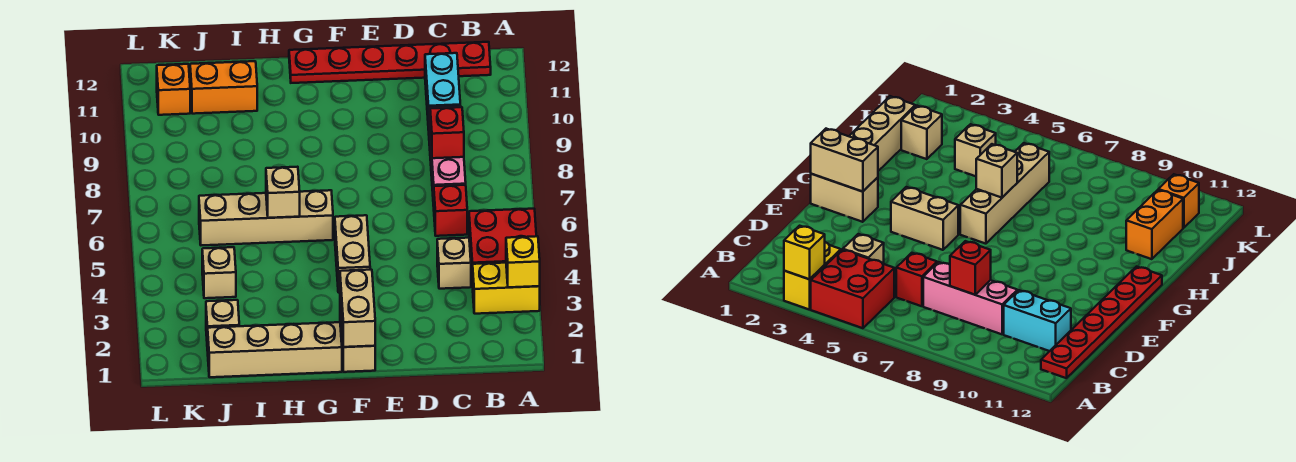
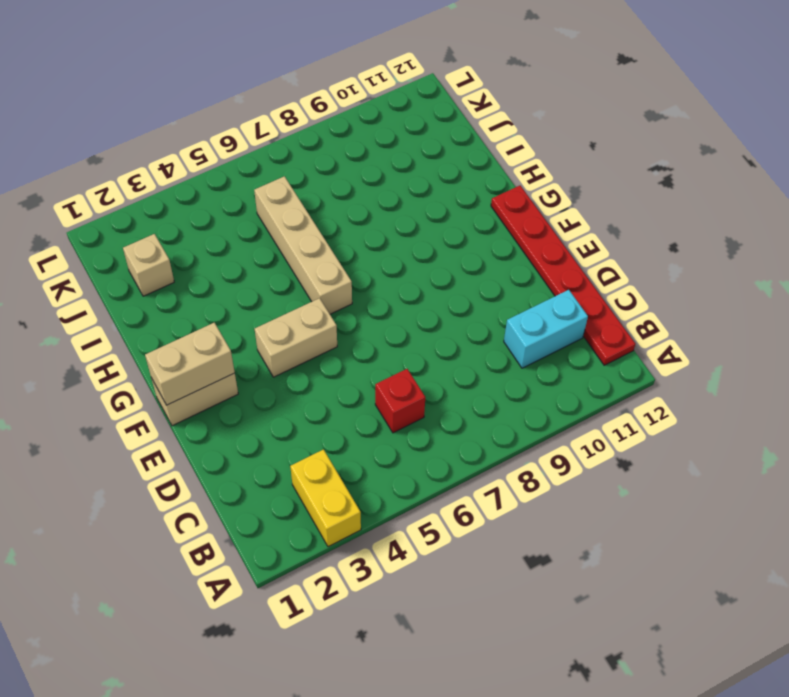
none -> red brick A4:B5 level 1
none -> tan brick C4 level 1
none -> pink brick C7:C9 level 1

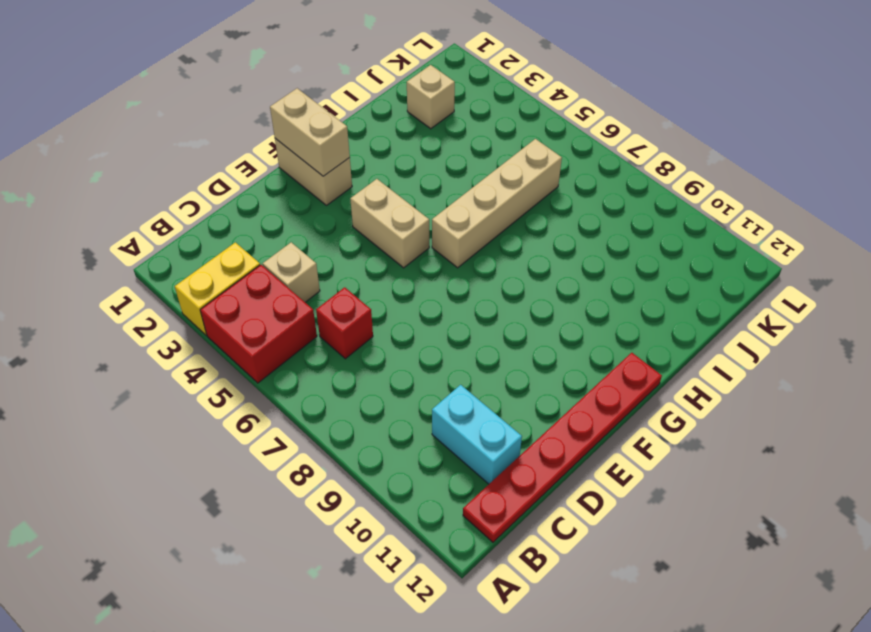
none -> pink brick C7:C9 level 1
none -> tan brick G1:J1 level 1
none -> orange brick I11:J11 level 1

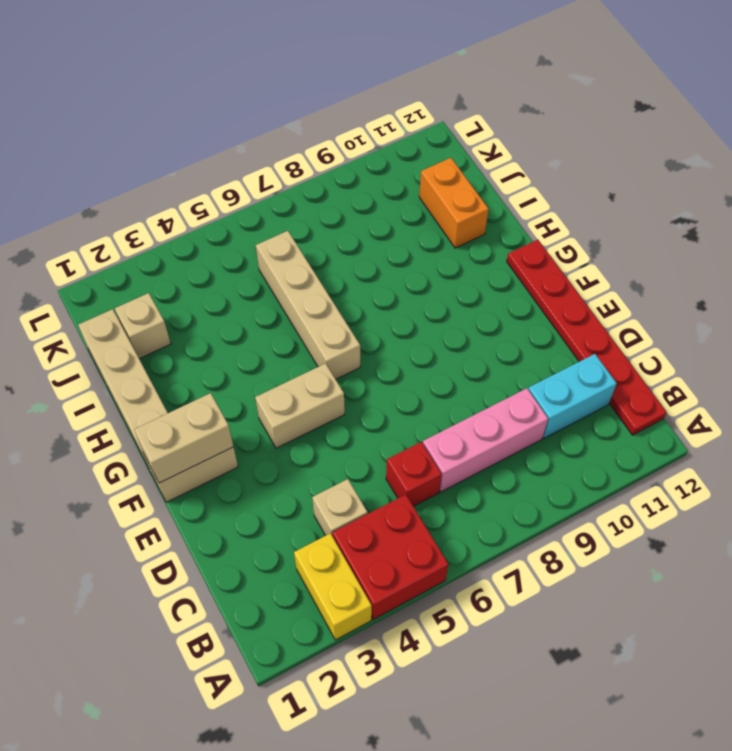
none -> tan brick J4 level 1
none -> orange brick K11 level 1
none -> yellow brick A3 level 2

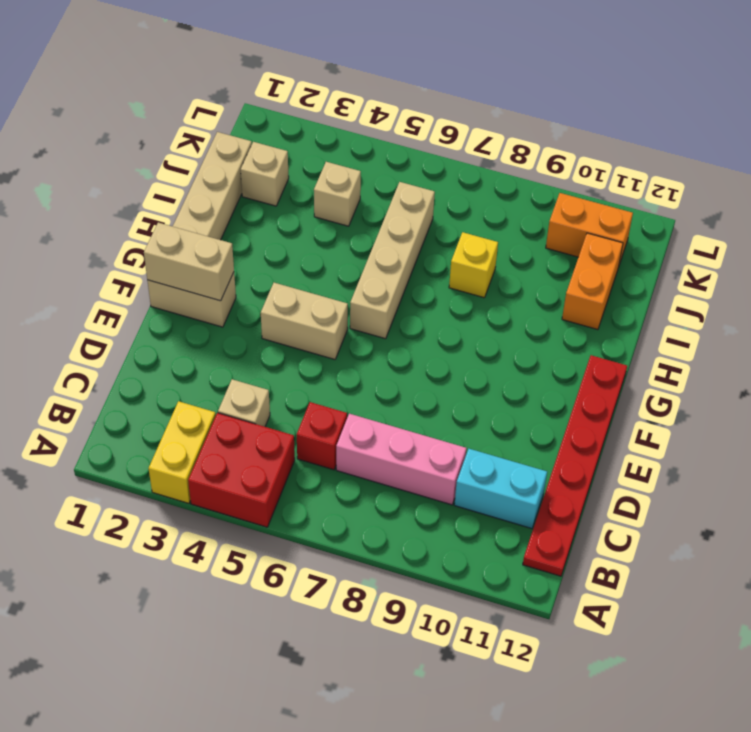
yellow brick I8 level 1 -> yellow brick A3 level 2
orange brick K10:K11 level 1 -> orange brick K11 level 1
none -> red brick C8 level 2
none -> tan brick H6 level 2

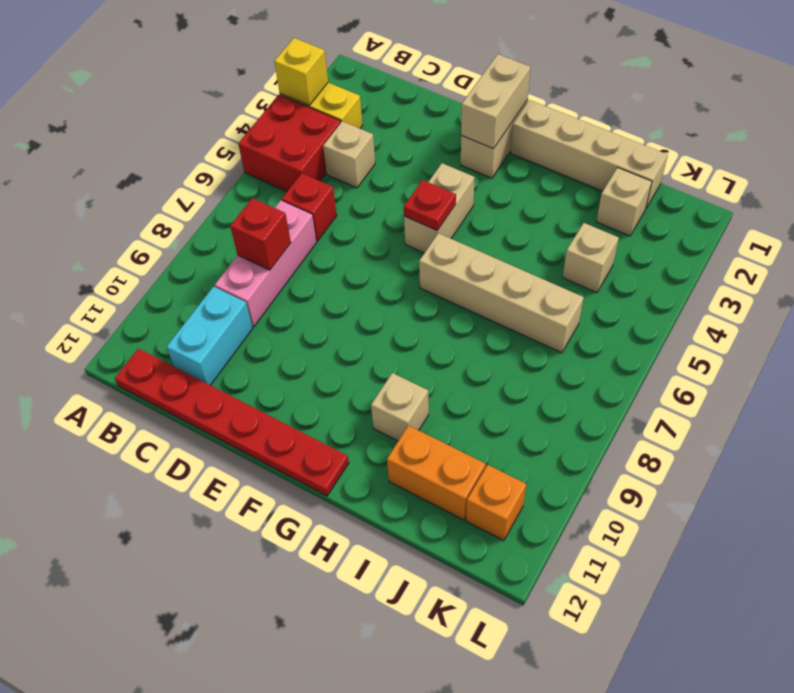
red plate F5 level 2 -> none
tan brick H10 level 1 -> tan brick H6 level 2

